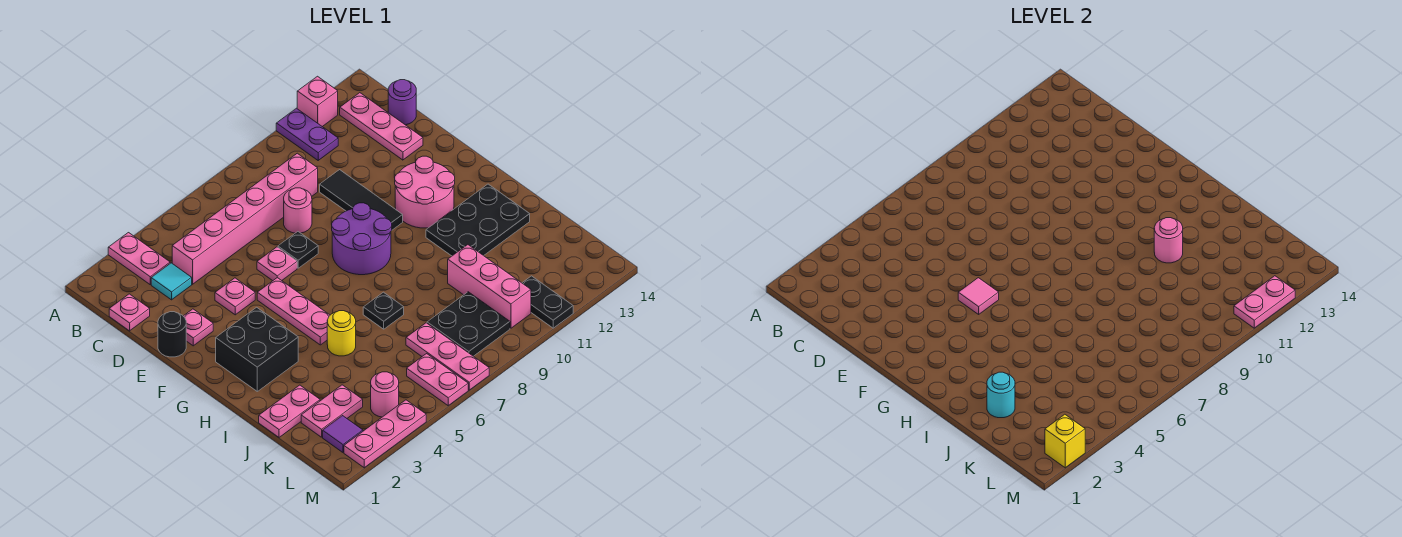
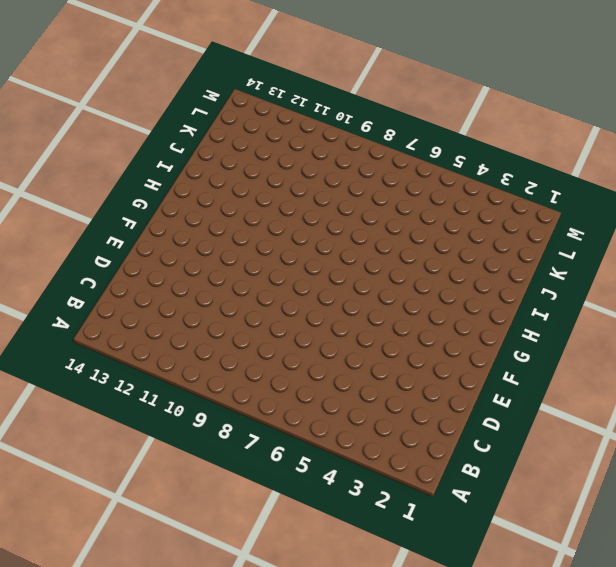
none -> pink plate A3:B3 level 1
none -> purple plate A11:B11 level 1
none -> pink brick A12 level 1
none -> pink plate B13:D13 level 1

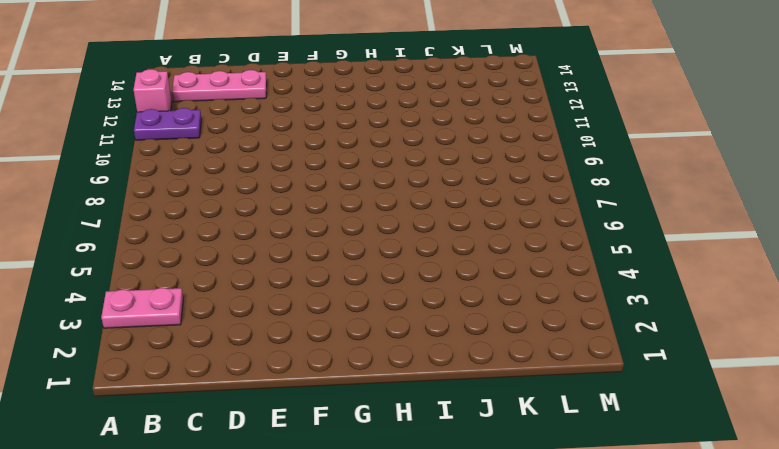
none -> pink plate C1 level 1
none -> cyan tile C3 level 1
none -> pink brick C4:C9 level 1
none -> purple round brick C14 level 1

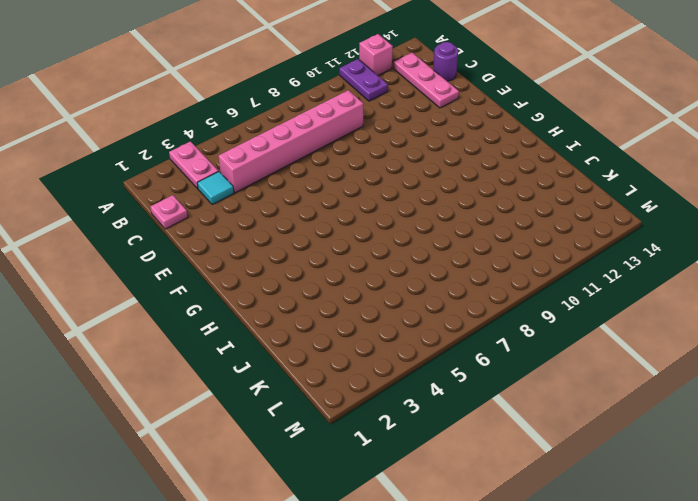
none -> pink round brick D8 level 1
none -> black tile D10:F10 level 1
none -> black round brick E1 level 1
none -> pink plate E2 level 1

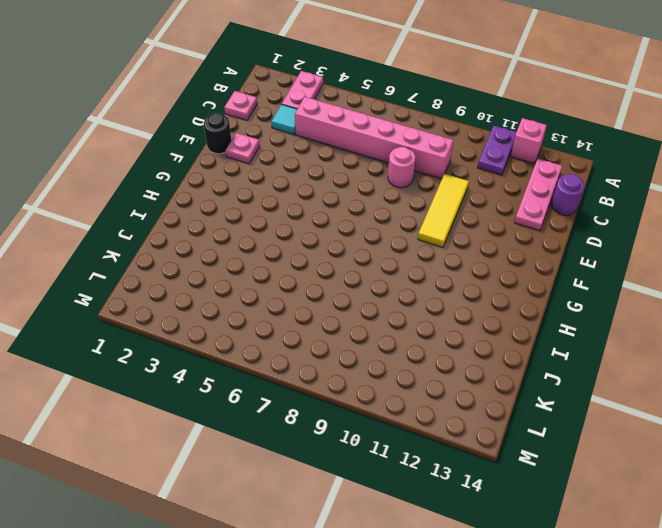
yellow tile D10:F10 level 1 -> black tile D10:F10 level 1
none -> pink plate E4 level 1
none -> pink plate E6 level 1
none -> black plate E7 level 1
none -> pink plate F5:H5 level 1

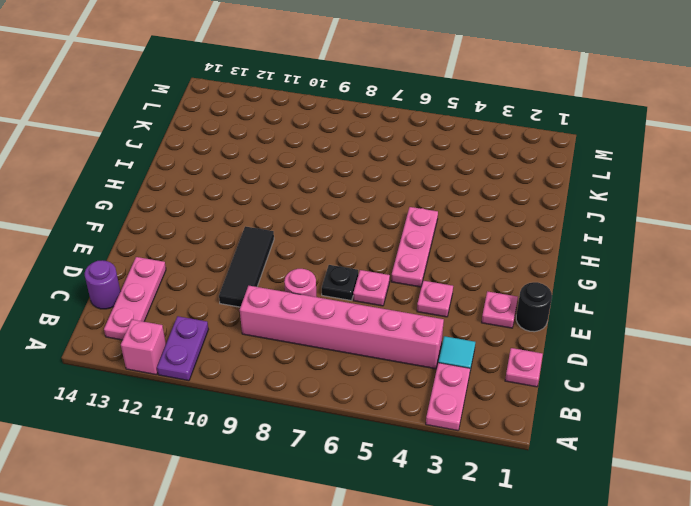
none -> purple round brick F8:G9 level 1
none -> pink round brick F11:G12 level 1
none -> black brick G2:H3 level 1
none -> black plate H11:I13 level 1

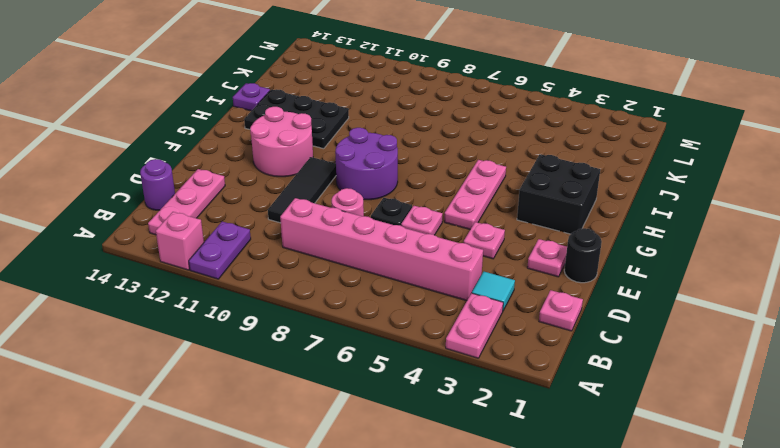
purple plate I14 level 1 -> none
none -> yellow round brick I5 level 1
none -> black plate I7 level 1
none -> pink plate J1:J2 level 1
none -> pink brick J10:L10 level 1

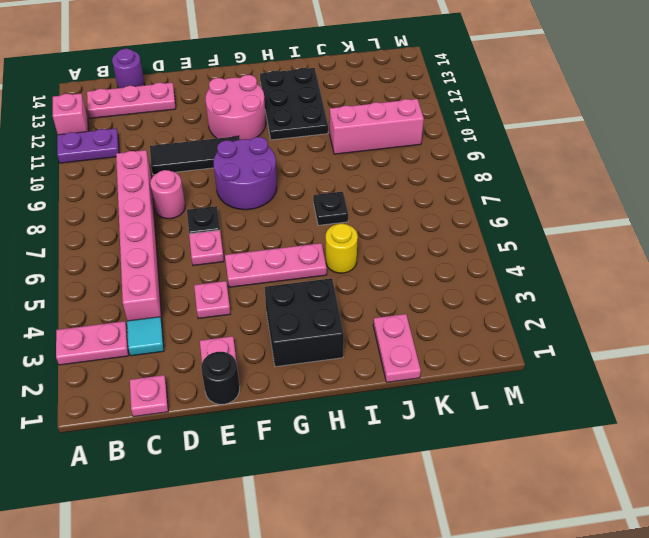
none -> pink plate K2:K3 level 1
none -> pink plate K7:M7 level 1
none -> black plate K8:L9 level 1
none -> purple tile L2 level 1

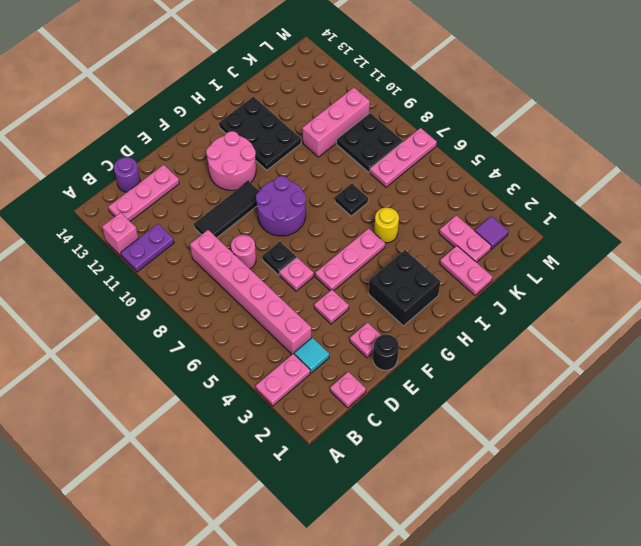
none -> pink round brick L4 level 1
none -> pink plate L6:M6 level 1
none -> black plate L11:M11 level 1
none -> pink plate M2:M4 level 1

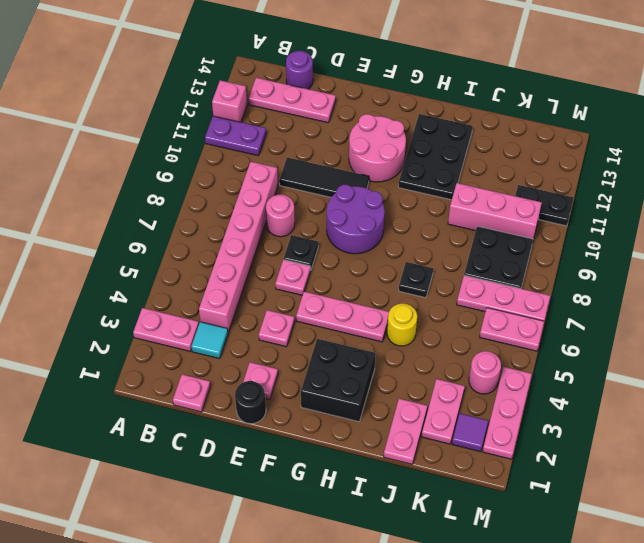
none -> pink tile F5 level 2
none -> pink round brick I11 level 2
none -> cyan round brick J2 level 2
none -> yellow brick M2 level 2

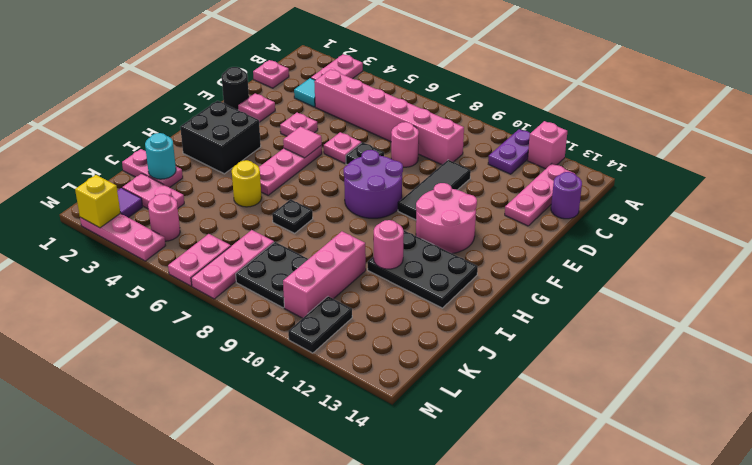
none -> pink plate M11:M12 level 2

